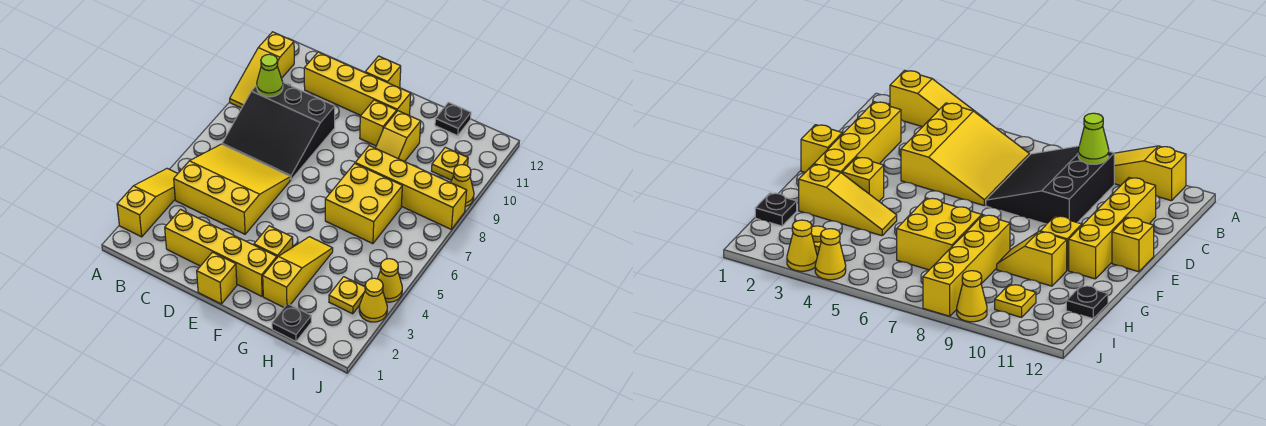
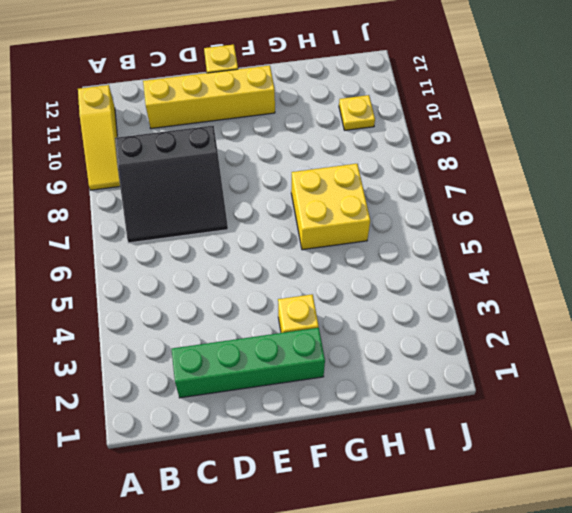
green brick C2:F2 level 1 -> yellow brick C2:F2 level 1
none -> yellow slope A2:A4 level 1 top 2
none -> yellow slope B4:D6 level 1 top 4
none -> yellow brick E1 level 1

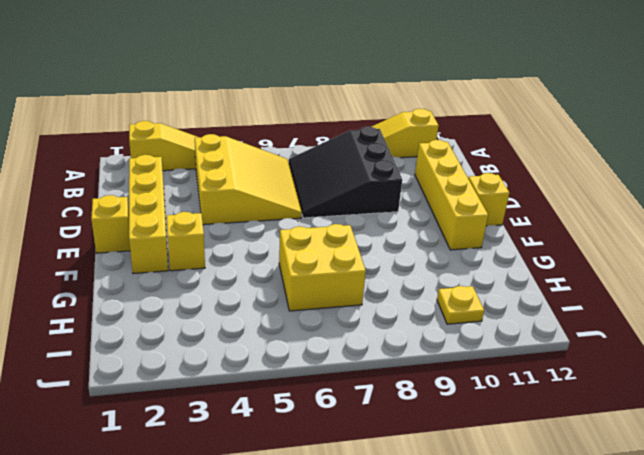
none -> yellow brick F10 level 1
none -> yellow slope G2:G4 level 1 top 2
none -> yellow brick G8:J8 level 1

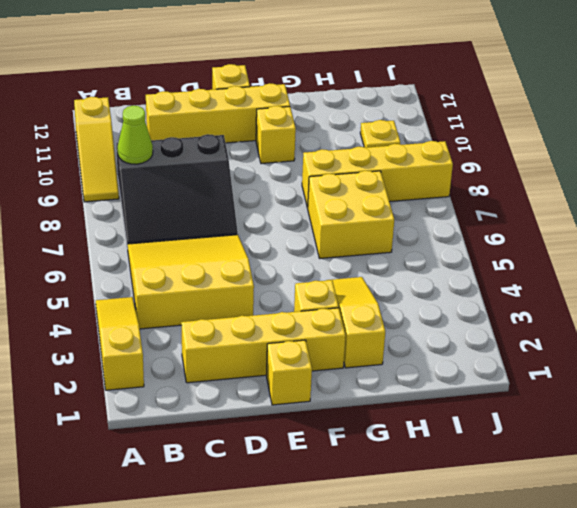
none -> yellow slope G9:G10 level 1 top 10
none -> black plate H1 level 1
none -> black plate H12 level 1

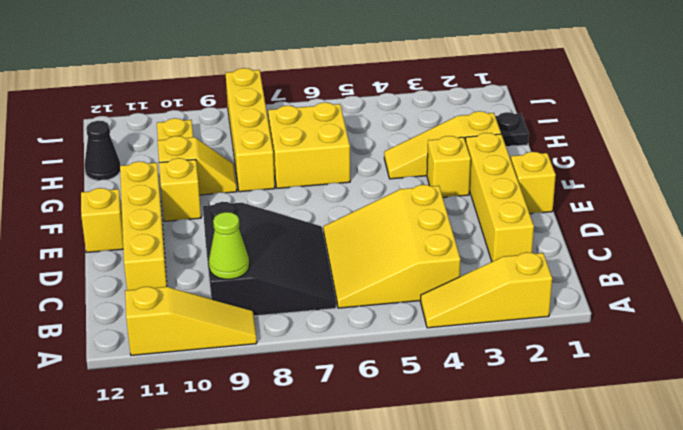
black cone H12 level 1 -> black plate H12 level 1
none -> yellow plate I3 level 1
none -> yellow cone J3 level 1
none -> yellow cone J4 level 1

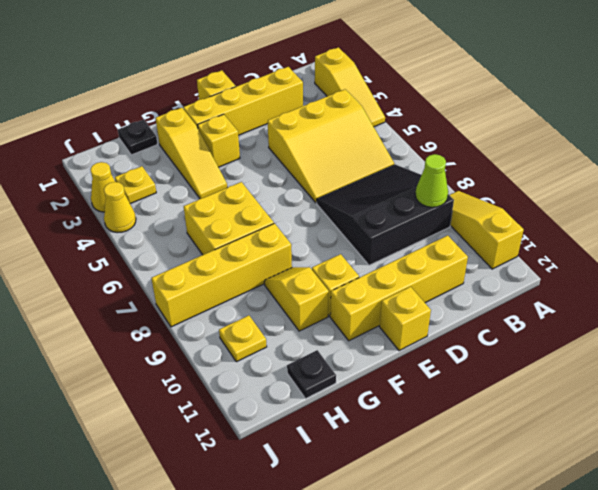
none -> yellow cone J9 level 1

